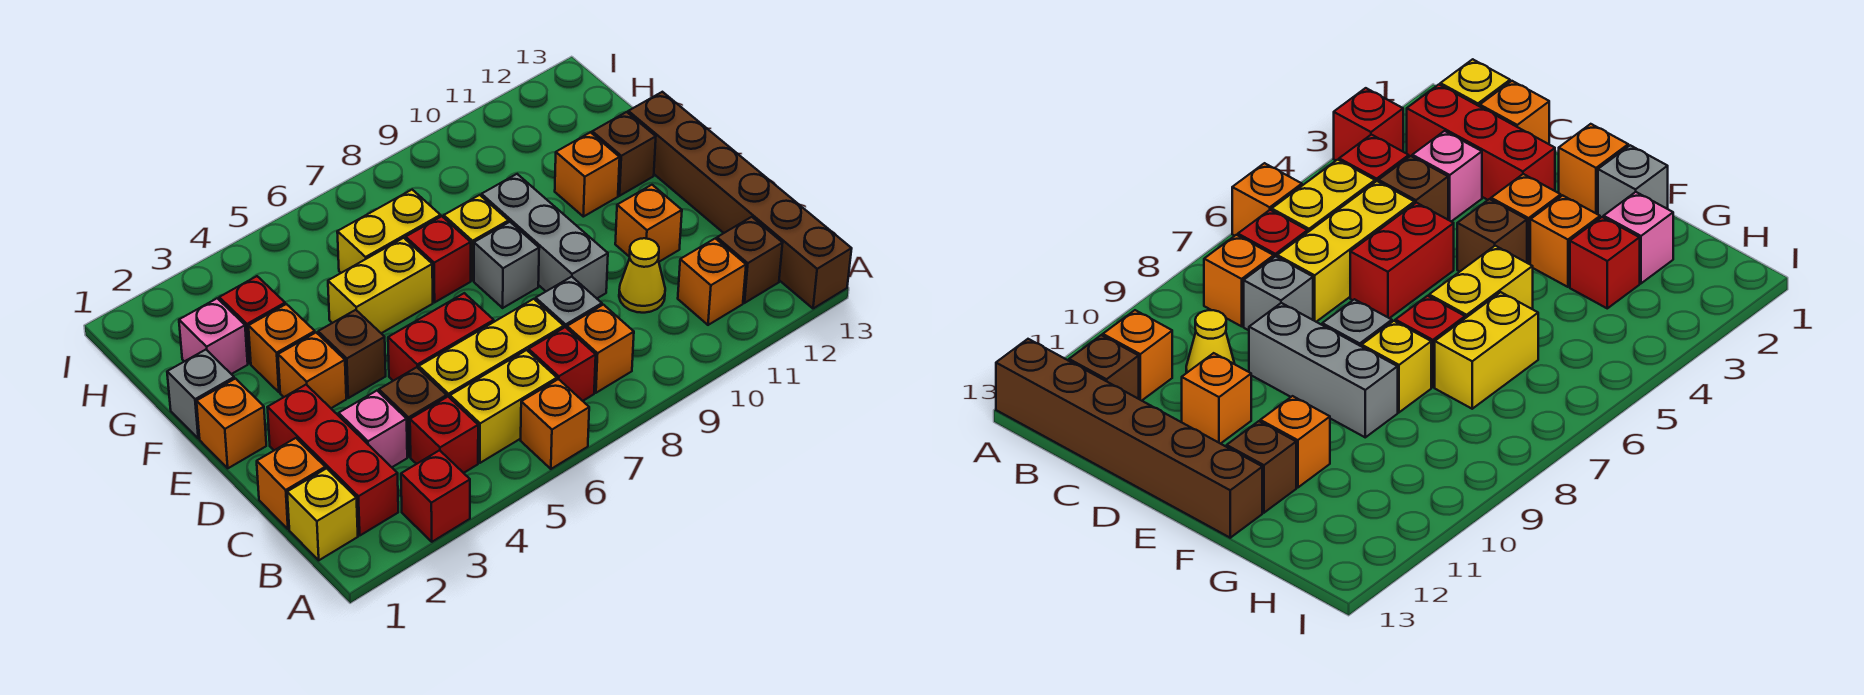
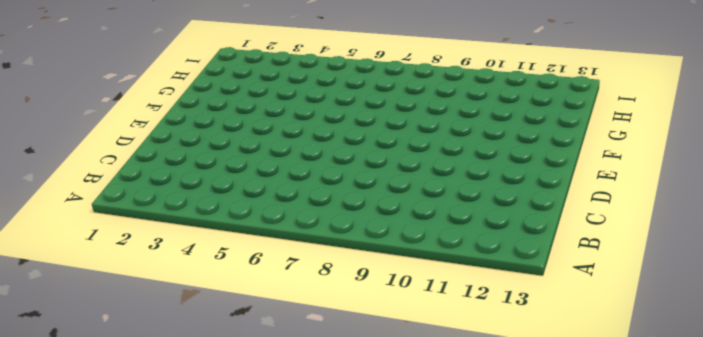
none -> red brick A3 level 1
none -> orange brick A6 level 1
none -> brown brick A13:F13 level 1
none -> yellow brick B1 level 1

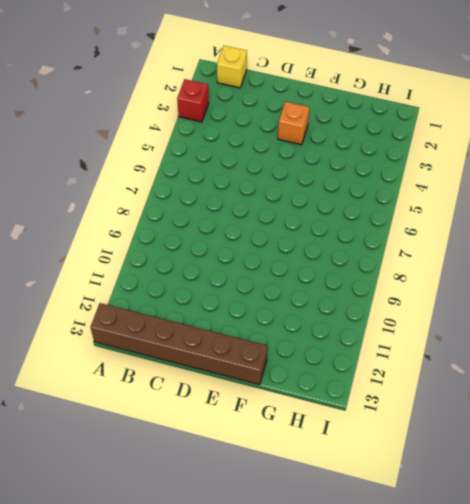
none -> orange brick A6 level 1
none -> red brick B2:D2 level 1
none -> red brick B4 level 1
none -> yellow brick B5:B6 level 1

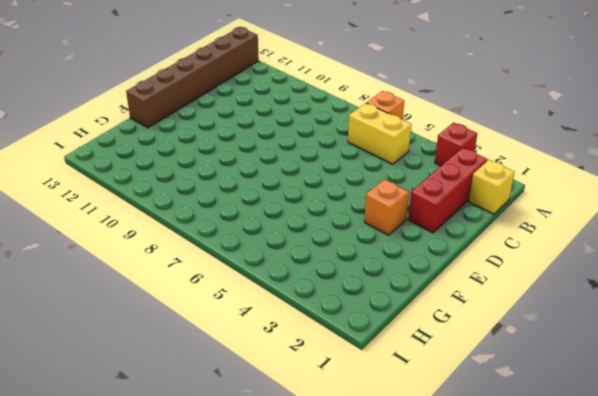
none -> red brick B4 level 1
none -> red brick B7 level 1
none -> orange brick B8 level 1
none -> orange brick B11 level 1

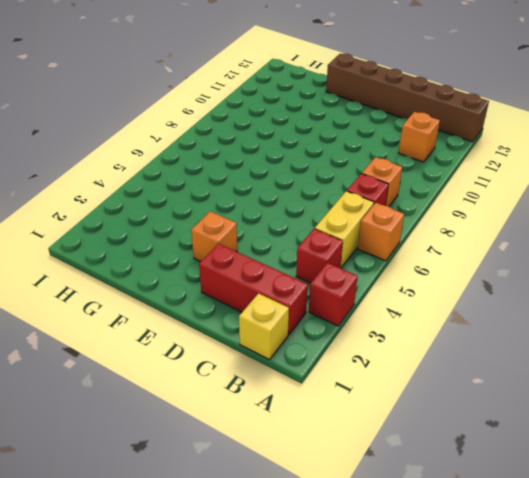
none -> brown brick B12 level 1
none -> orange brick C1 level 1
none -> pink brick C3 level 1
none -> brown brick C4 level 1

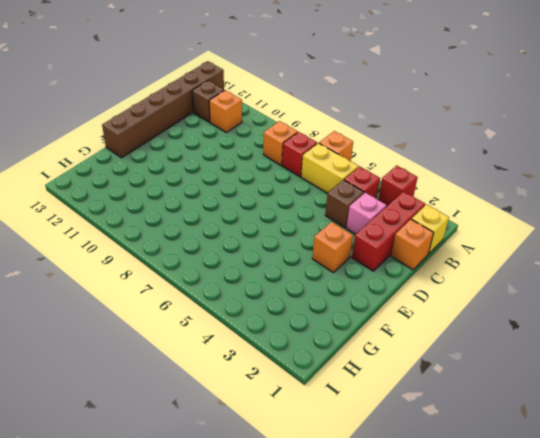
none -> yellow brick C5:C7 level 1
none -> grey brick C8 level 1
none -> yellow cone C10 level 1
none -> red brick D5:D6 level 1

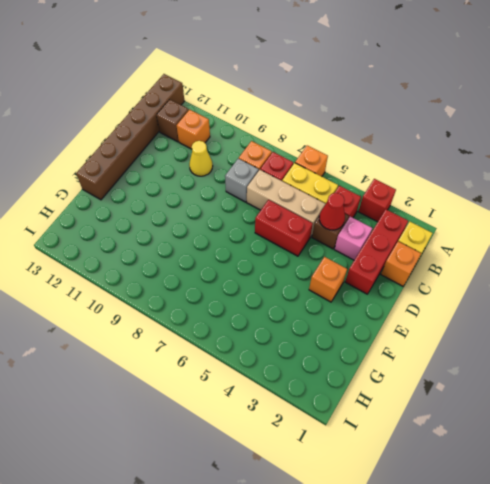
red cone C4 level 2 -> none
tan brick C5:C7 level 1 -> yellow brick C5:C7 level 1
none -> grey brick D9:F9 level 1
none -> orange brick D11 level 1
none -> orange brick E1 level 1
none -> brown brick E4 level 1

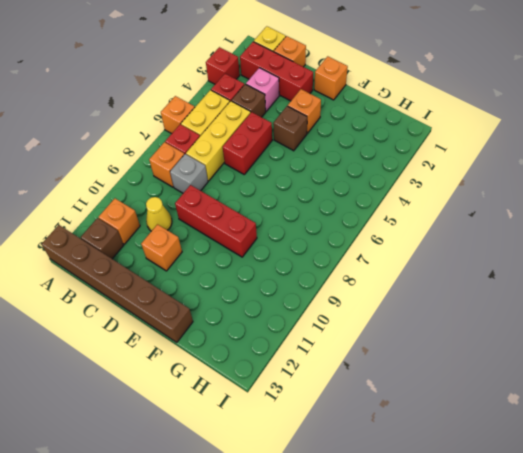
red brick D9:F9 level 1 -> grey brick D9:F9 level 1
none -> grey brick E8 level 1
none -> grey brick F1 level 1
none -> orange brick F3 level 1
none -> yellow brick F5:F6 level 1

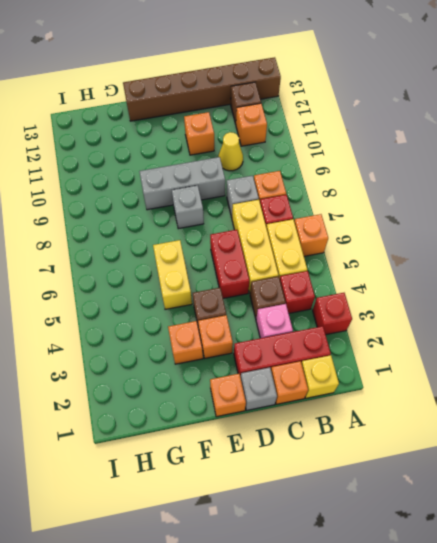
grey brick D1 level 1 -> grey brick F1 level 1
none -> red brick F7 level 1
none -> yellow brick F8 level 1
none -> orange brick F11 level 1
none -> brown brick F12 level 1

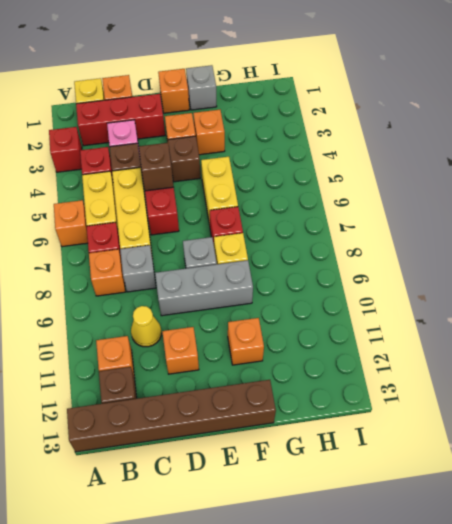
brown brick D5 level 2 -> brown brick F12 level 1
none -> pink brick G2 level 1
none -> red brick G3 level 1
none -> yellow brick G6:G7 level 1

